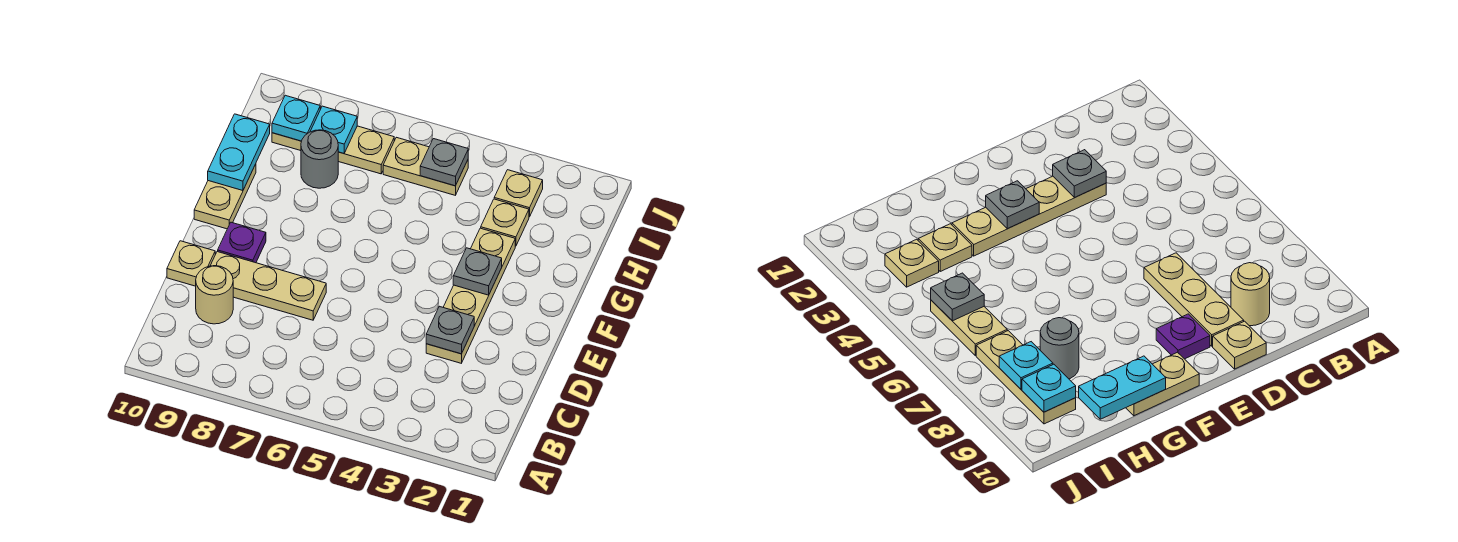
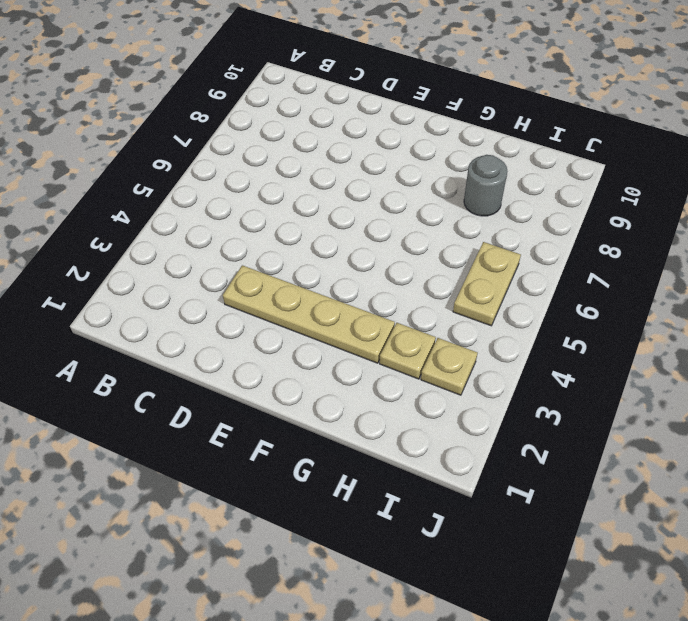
none -> tan round brick C9 level 1
none -> tan plate D7:D9 level 1
none -> tan plate D10 level 1

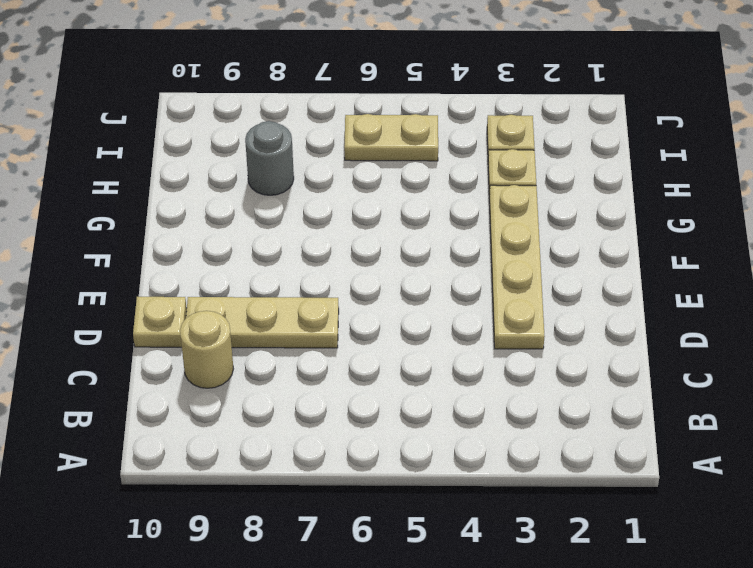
none -> purple plate E9 level 1
none -> tan plate F10:G10 level 1
none -> tan plate I7:I9 level 1

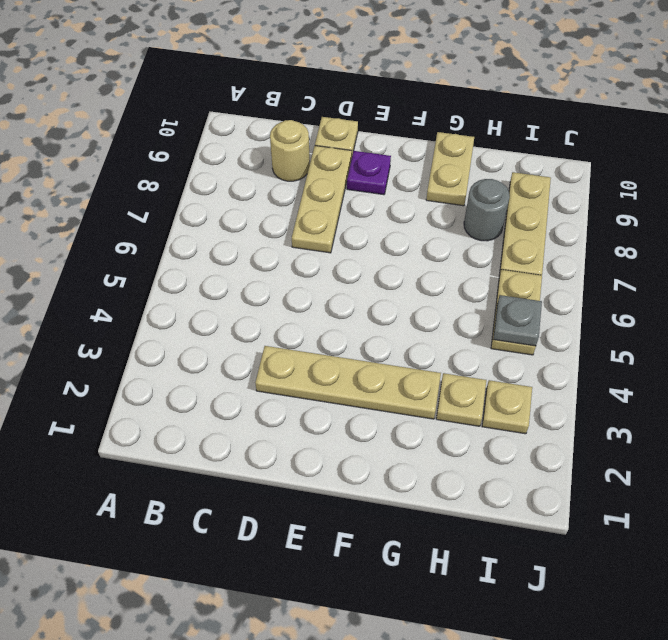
tan plate G9:G10 level 1 -> tan plate F10:G10 level 1
none -> grey plate D3 level 2
none -> grey plate F3 level 2
none -> cyan plate G10:H10 level 2

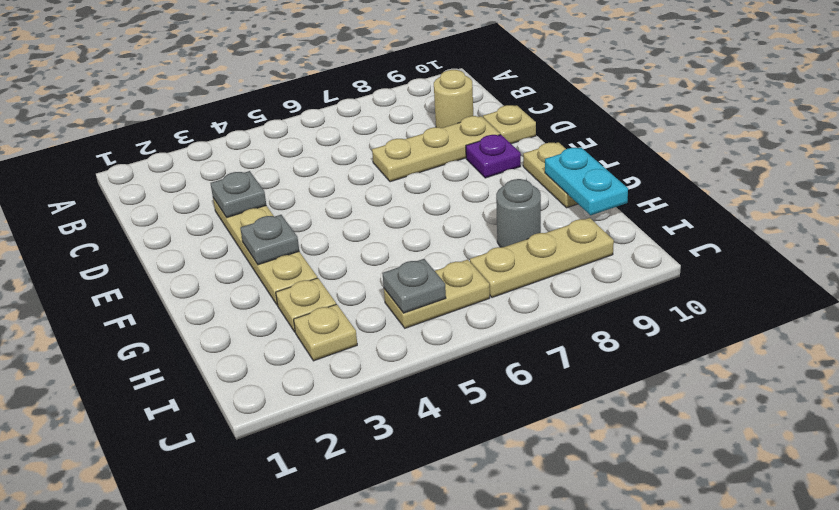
none -> cyan plate I8 level 2
none -> cyan plate I9 level 2

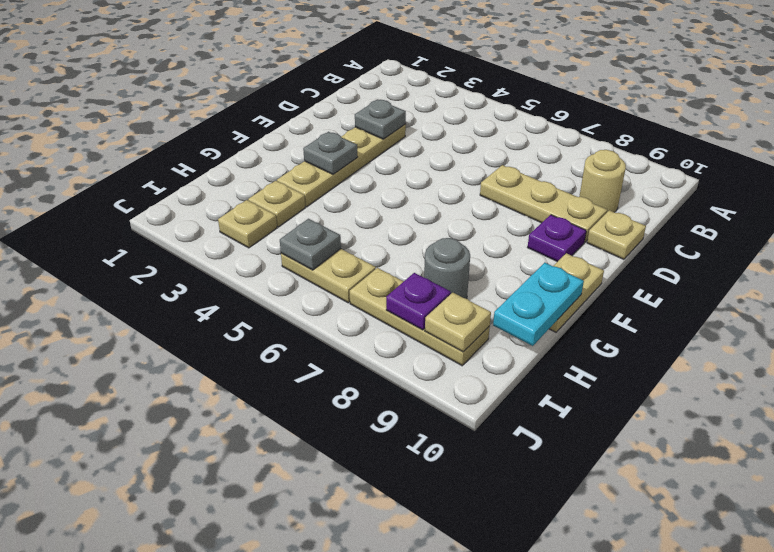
purple plate I8 level 2 -> cyan plate I8 level 2
tan plate I9 level 2 -> cyan plate I9 level 2

